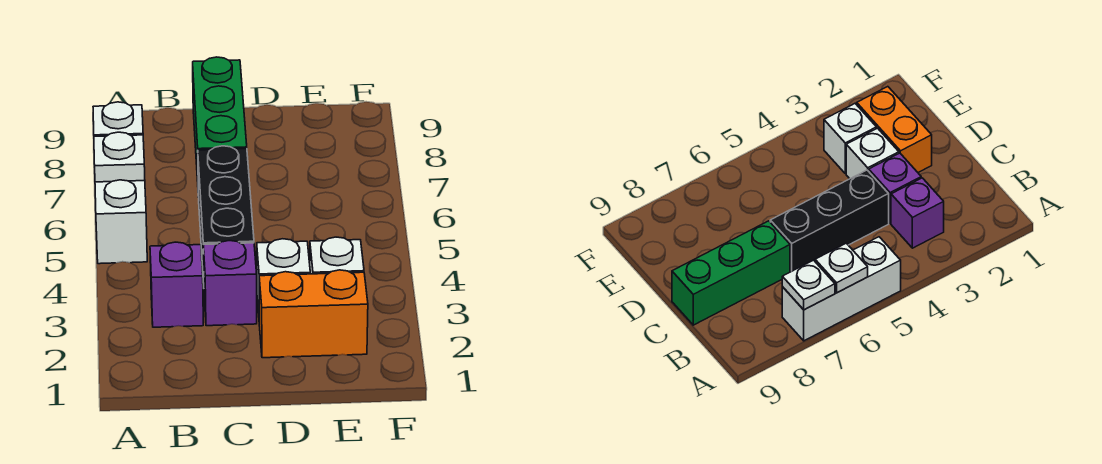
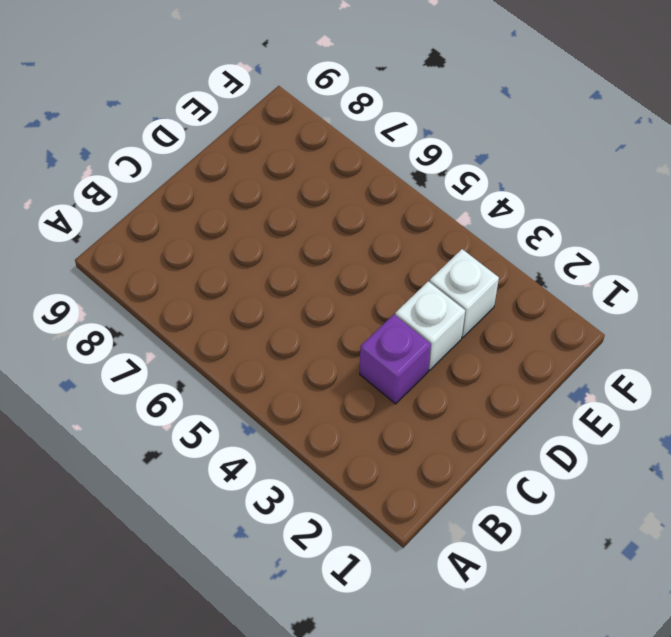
none -> white brick A5:A7 level 1
none -> purple brick B3 level 1

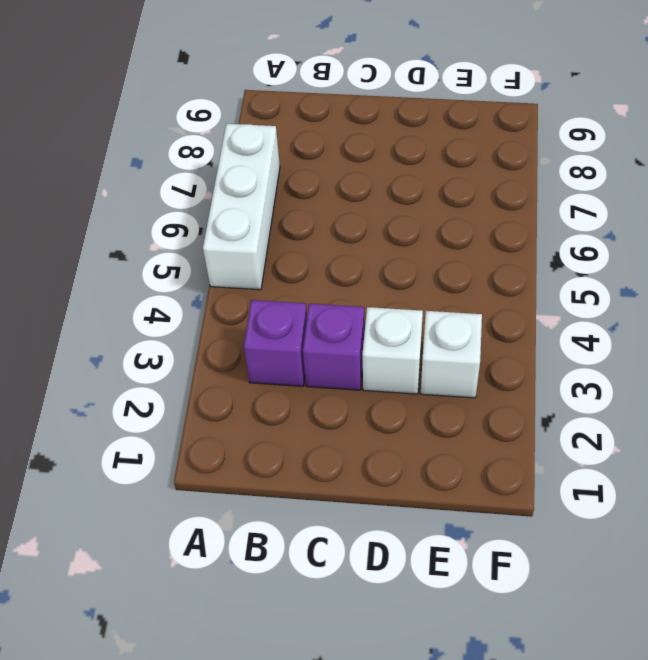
none -> black brick C4:C6 level 1
none -> green brick C7:C9 level 1

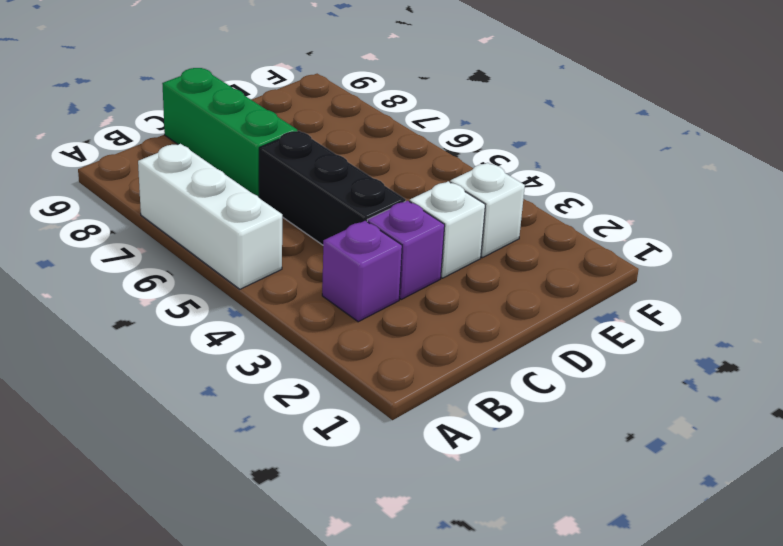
none -> orange brick D2:E2 level 1
none -> white plate A6 level 2

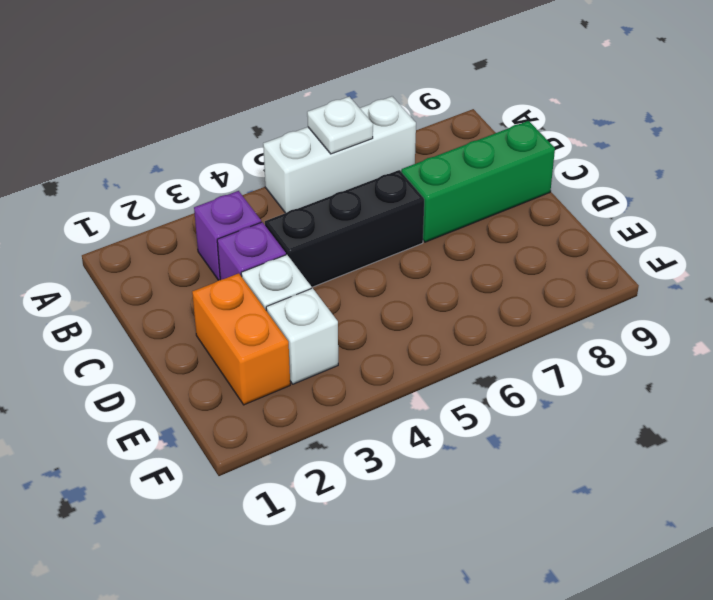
none -> white plate A7 level 2

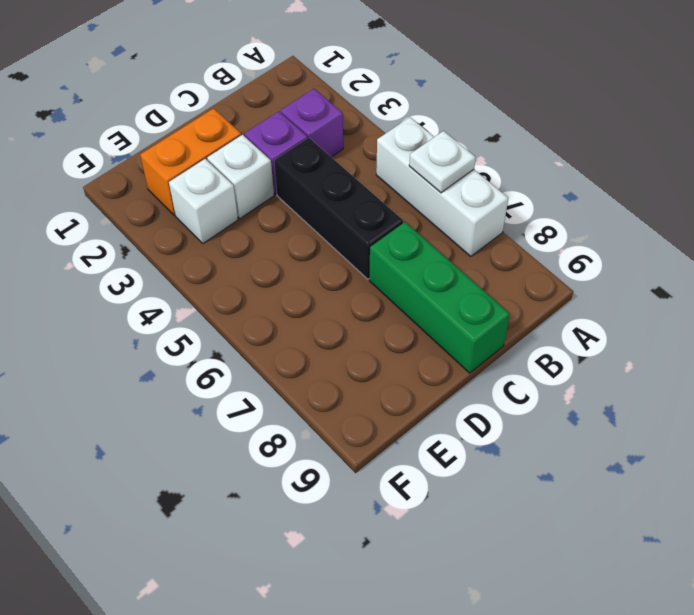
none -> white plate A7 level 2

